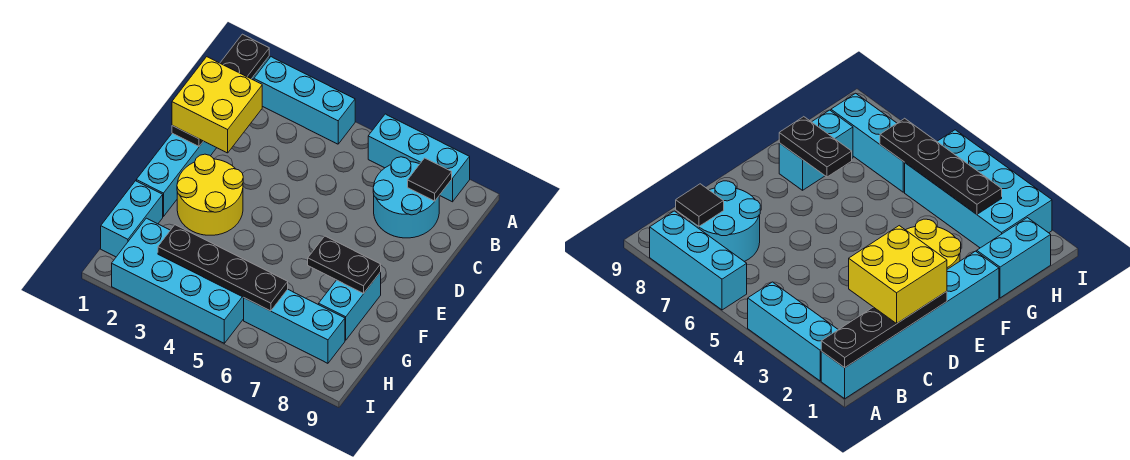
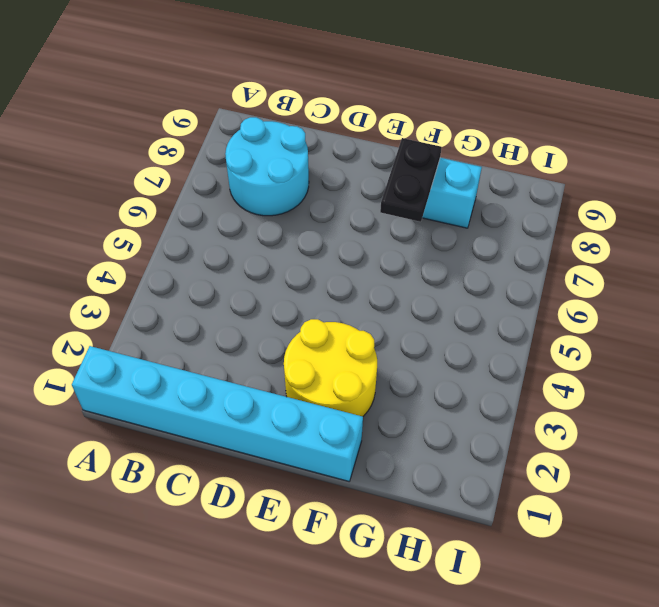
none -> cyan brick A2:A4 level 1
none -> cyan brick A6:A8 level 1
none -> cyan brick G1:H1 level 1

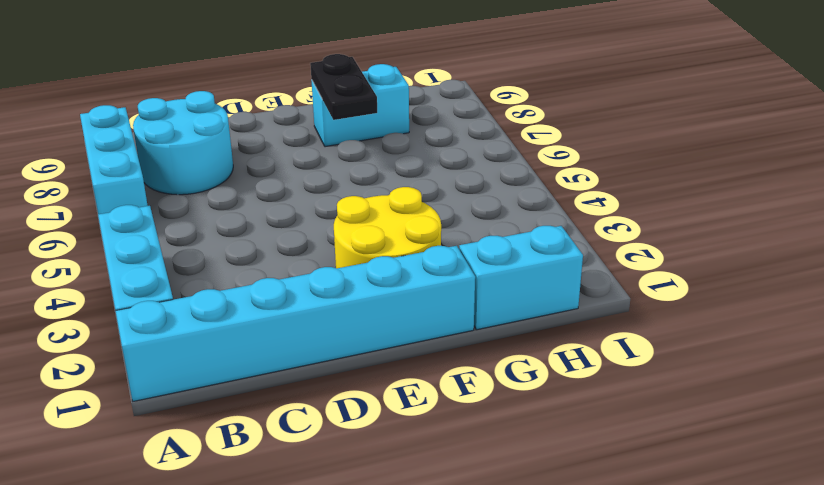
none -> cyan brick H2:I5 level 1
none -> cyan brick H6:H8 level 1
none -> black plate A1:D1 level 2

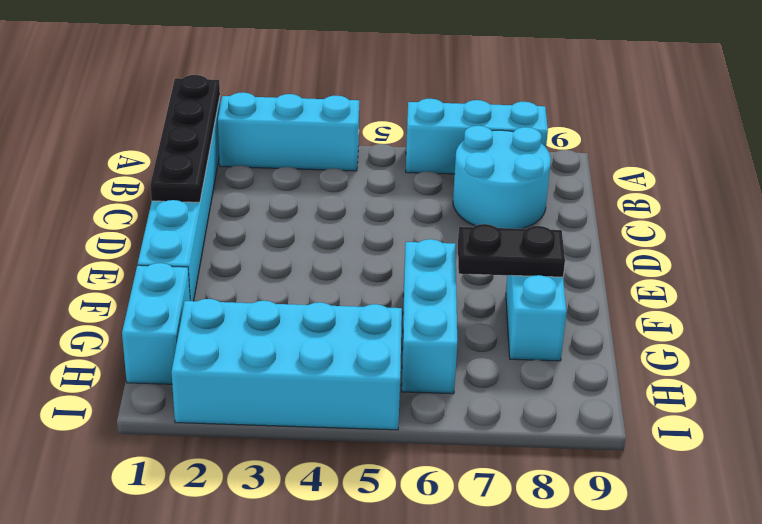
cyan brick F6:H6 level 1 -> cyan brick H6:H8 level 1
none -> yellow round brick E2:F3 level 1
none -> black tile B8 level 2
none -> black plate H3:H6 level 2

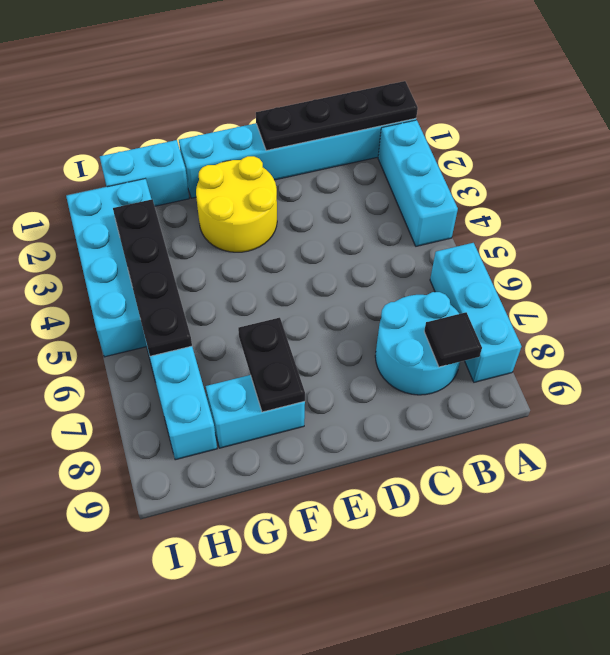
none -> yellow brick C1:D2 level 3

